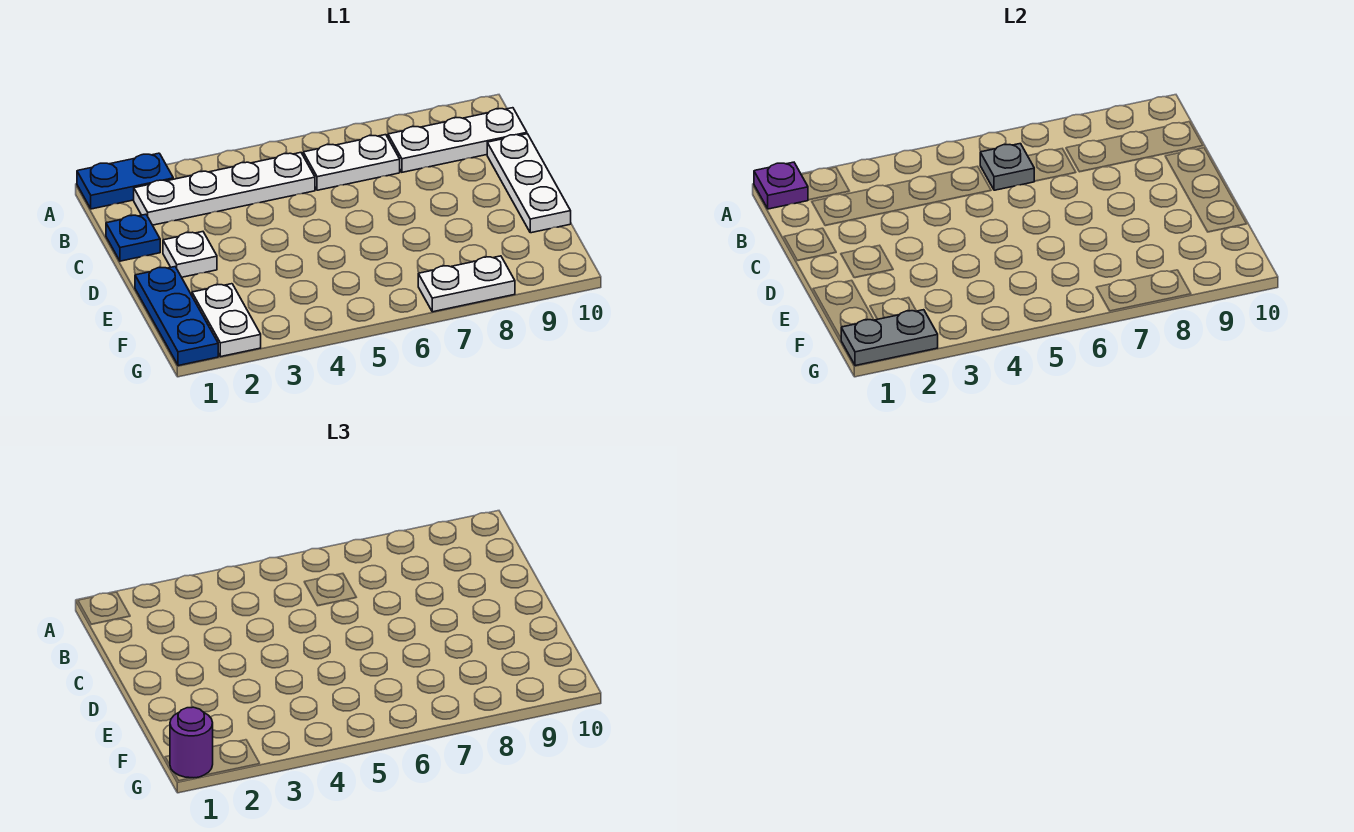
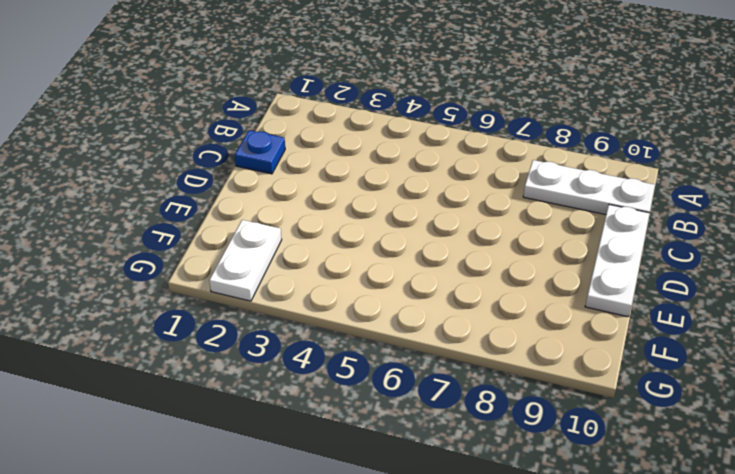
none -> blue plate A1:A2 level 1
none -> white plate B2:B5 level 1
none -> white plate B6:B7 level 1

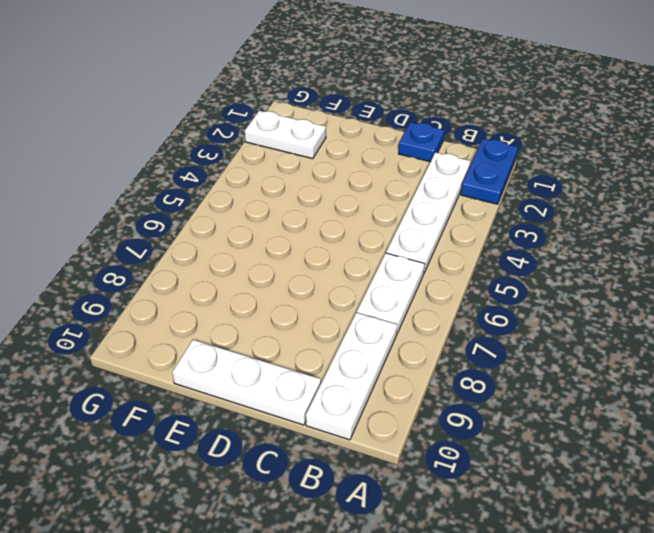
none -> white plate D2 level 1
none -> blue plate E1:G1 level 1
none -> white plate G7:G8 level 1

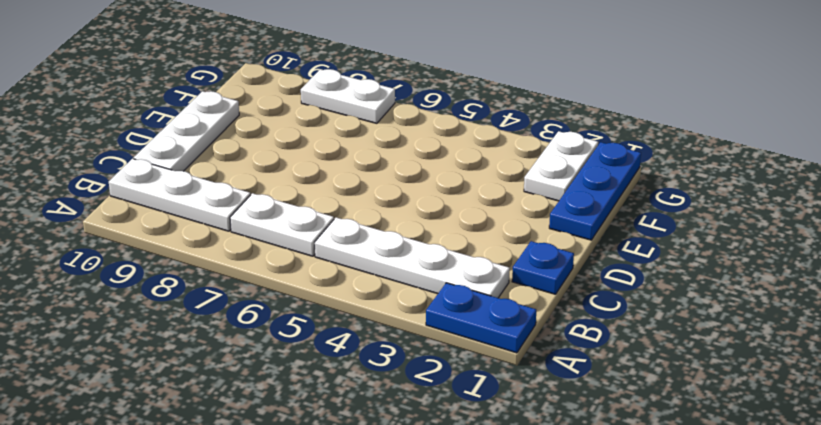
none -> white plate D2 level 1
none -> purple plate A1 level 2
none -> grey plate B6 level 2

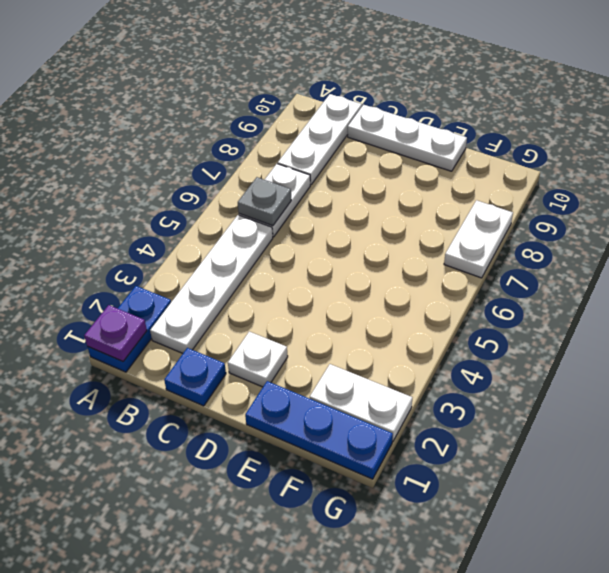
none -> grey plate G1:G2 level 2
none -> purple round brick G1 level 3

